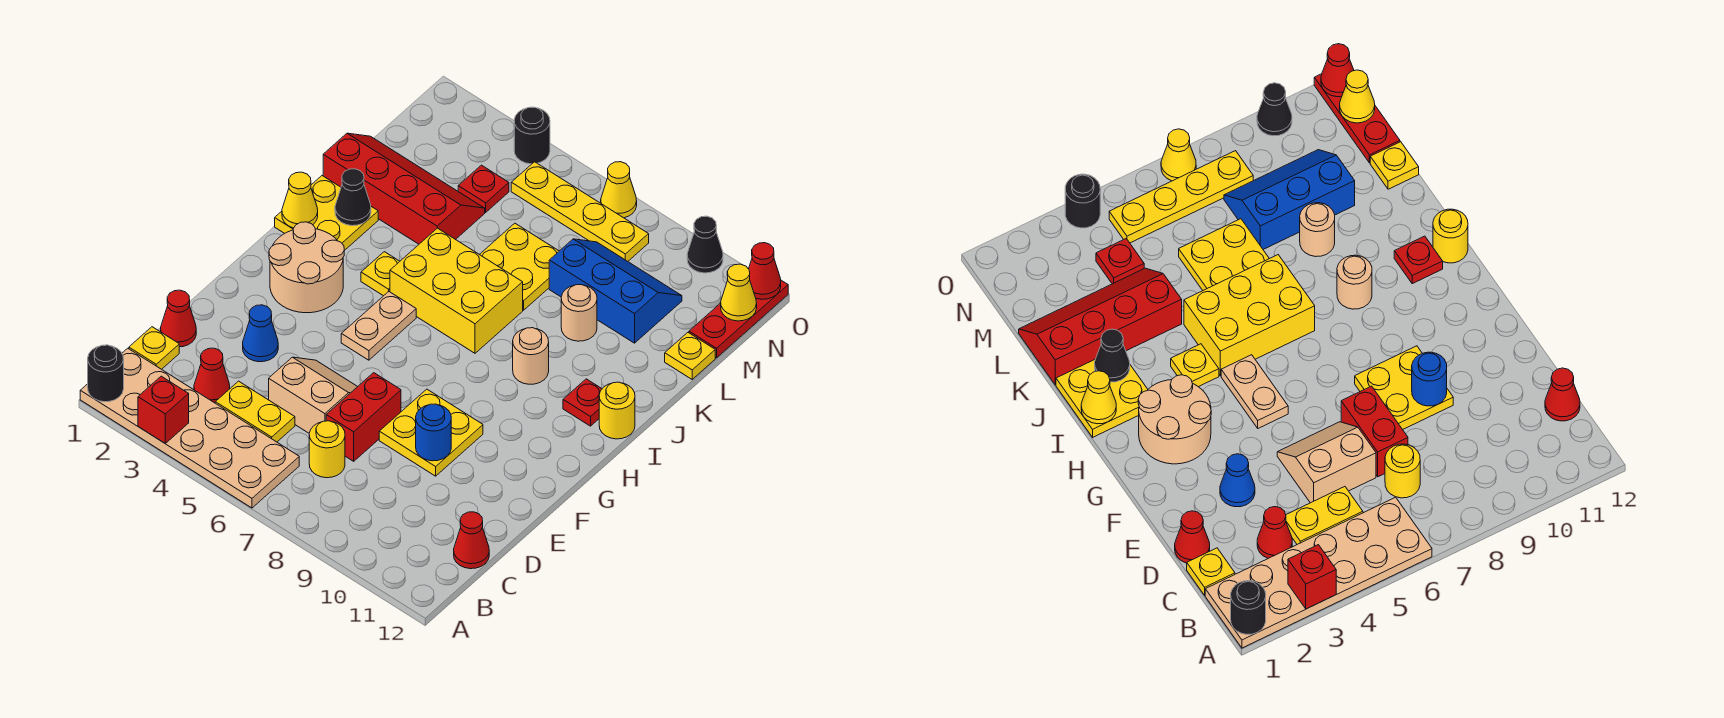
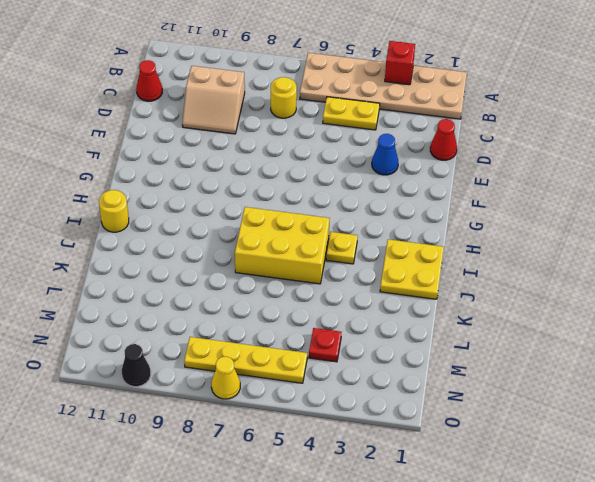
tan slope C9:D10 level 1 top C -> tan slope D5:E6 level 1 top D
none -> yellow plate C1 level 1
none -> red cone C3 level 1
none -> red brick D7:E7 level 1
none -> yellow plate E8:F9 level 1

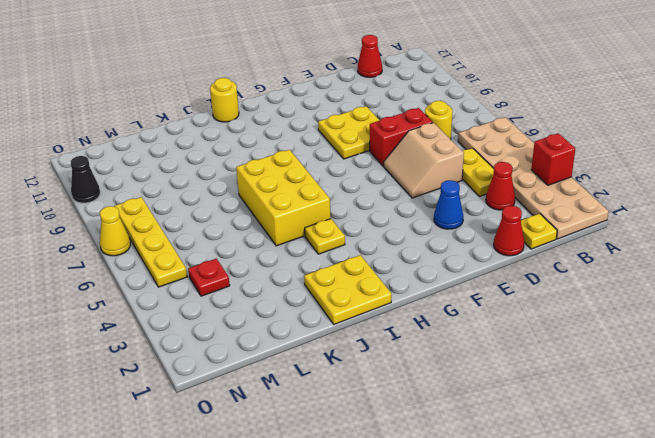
none -> tan round brick G2:H3 level 1
none -> tan plate G5:H5 level 1
none -> tan round brick I9 level 1
none -> red plate I11 level 1

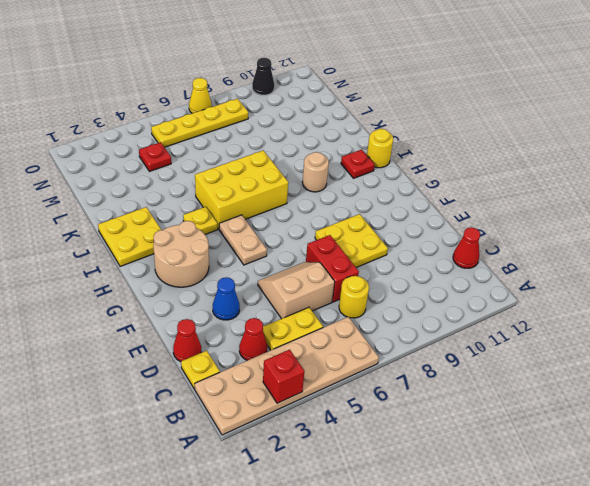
none -> red slope K1:L4 level 1 top K
none -> yellow plate K6:L7 level 1
none -> tan round brick K9 level 1
none -> blue slope L8:M10 level 1 top L

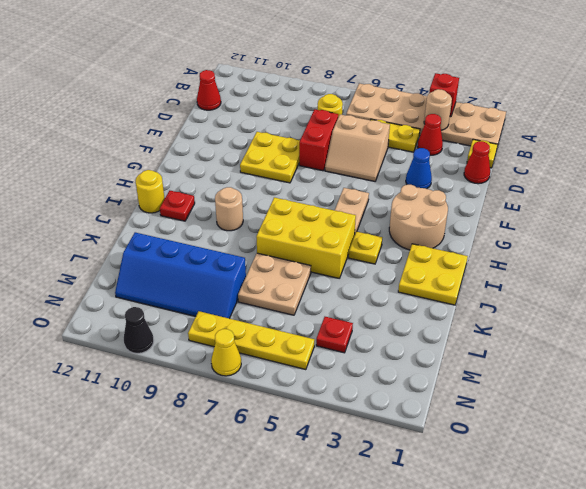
tan round brick B3 level 2 -> tan round brick K9 level 1
tan plate K6:L7 level 1 -> yellow plate K6:L7 level 1
blue slope L8:M11 level 1 top L -> blue slope L8:M10 level 1 top L
none -> red slope K1:L4 level 1 top K
none -> yellow plate L12 level 1
none -> red plate M12:O12 level 1
none -> black round brick O4 level 1

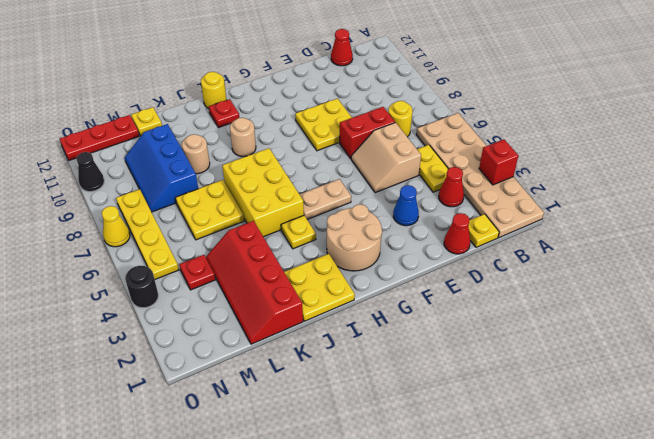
none -> black round brick A1 level 2
none -> blue round brick E9 level 2
none -> yellow cone I1 level 2
none -> black cone J2 level 2

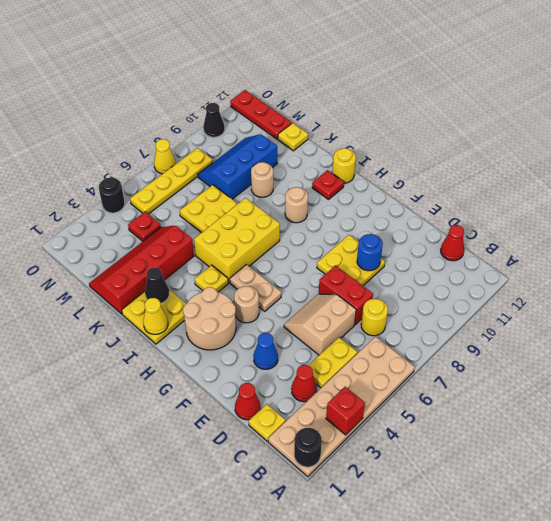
tan round brick G4 level 1 -> none
none -> yellow cone N12 level 2
none -> red cone O12 level 2

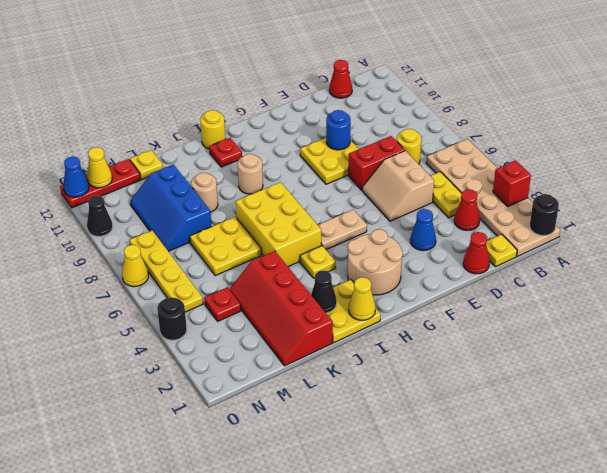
blue cone O12 level 2 -> red cone O12 level 2

